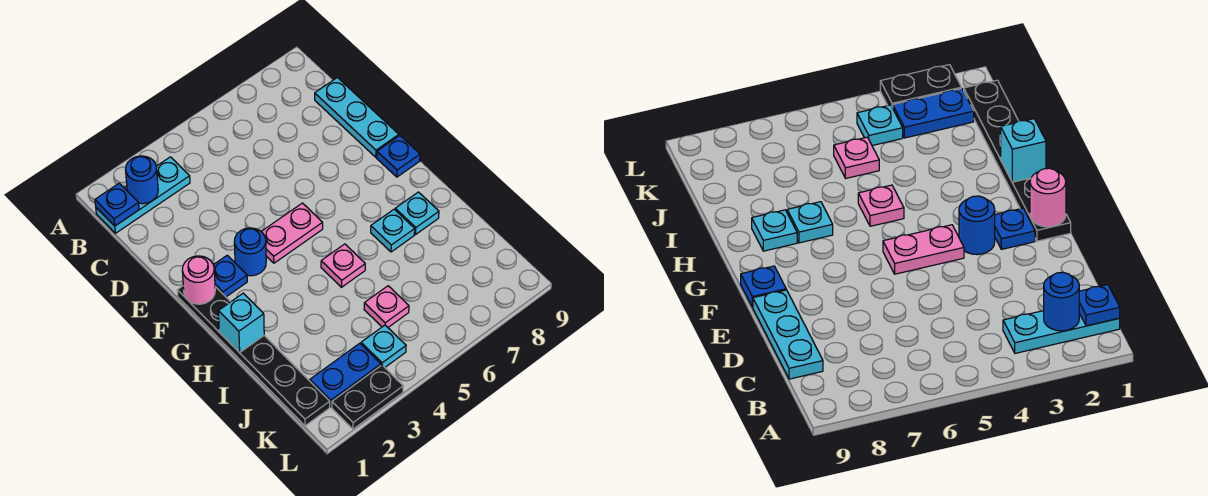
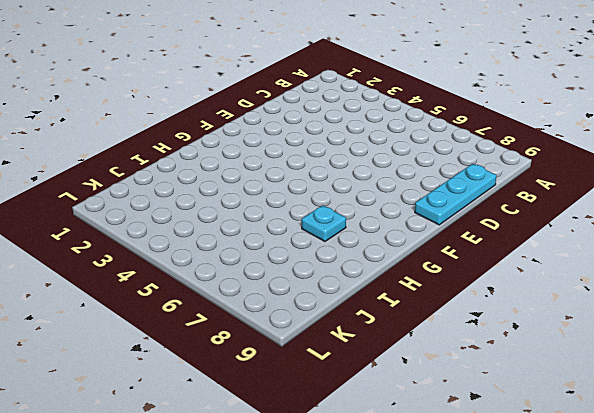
none -> cyan plate B1:B3 level 1
none -> black plate F1:K1 level 1
none -> blue plate F2 level 1

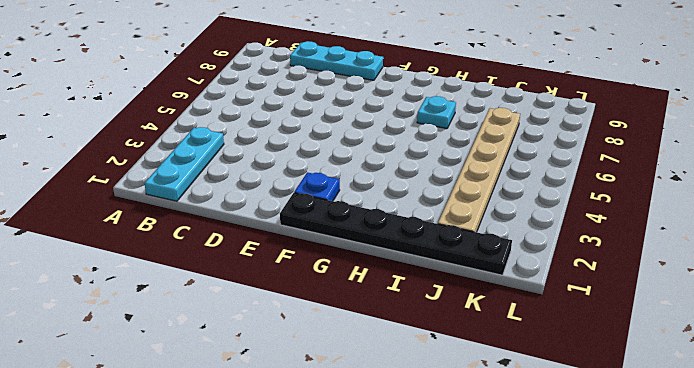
tan plate J2:J7 level 1 -> pink plate J5 level 1
none -> blue round brick F3 level 1
none -> pink plate F4:F5 level 1
none -> blue plate F9 level 1

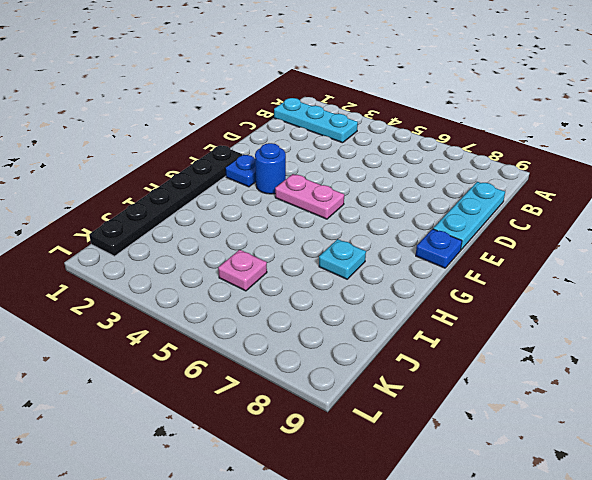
none -> pink plate H5 level 1
none -> cyan plate H8 level 1
none -> blue plate K2:K3 level 1

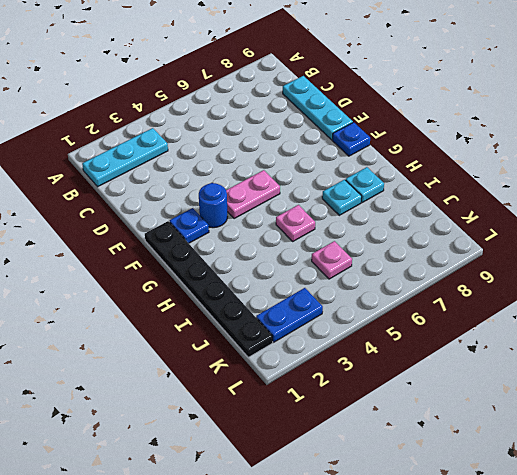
none -> cyan plate K4 level 1
none -> black plate L2:L3 level 1
none -> blue plate B1 level 2

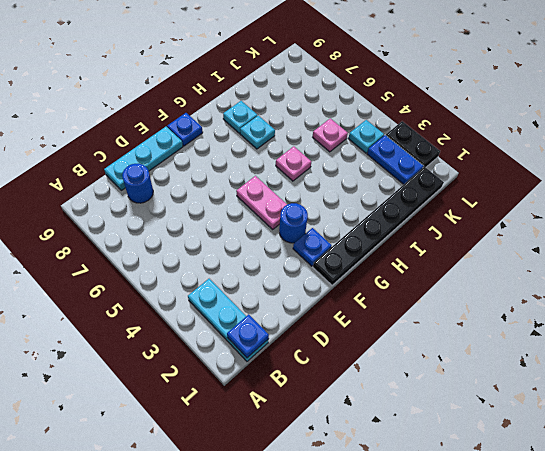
blue round brick C8 level 1 -> blue round brick B2 level 2
none -> pink round brick F1 level 2
none -> cyan brick H1 level 2

